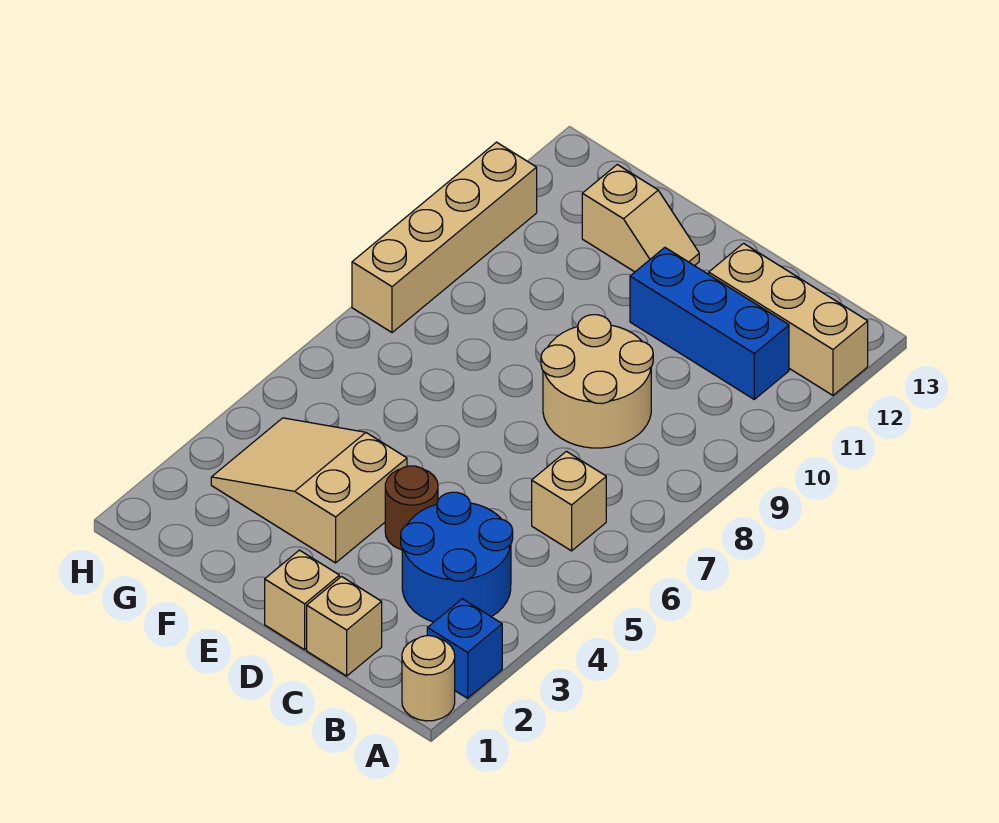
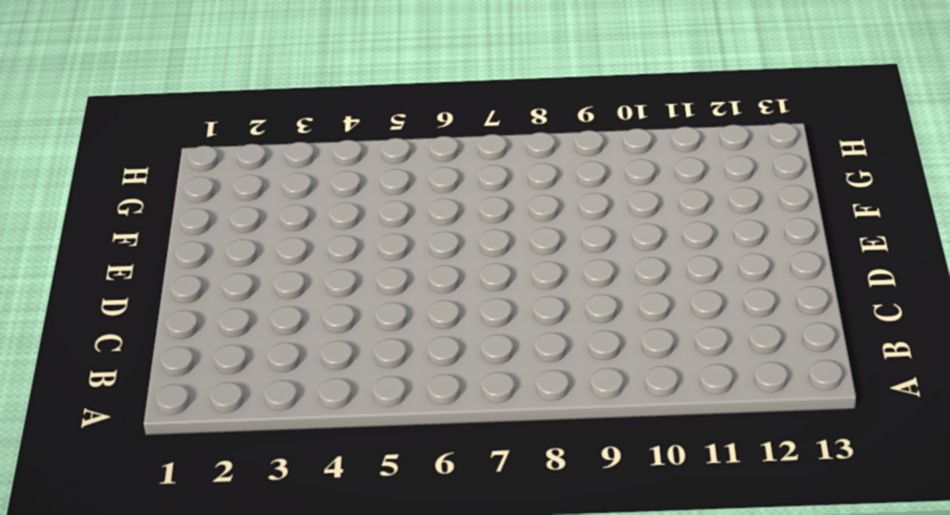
none -> tan round brick A1 level 1
none -> blue brick A2 level 1
none -> tan brick A12:C12 level 1

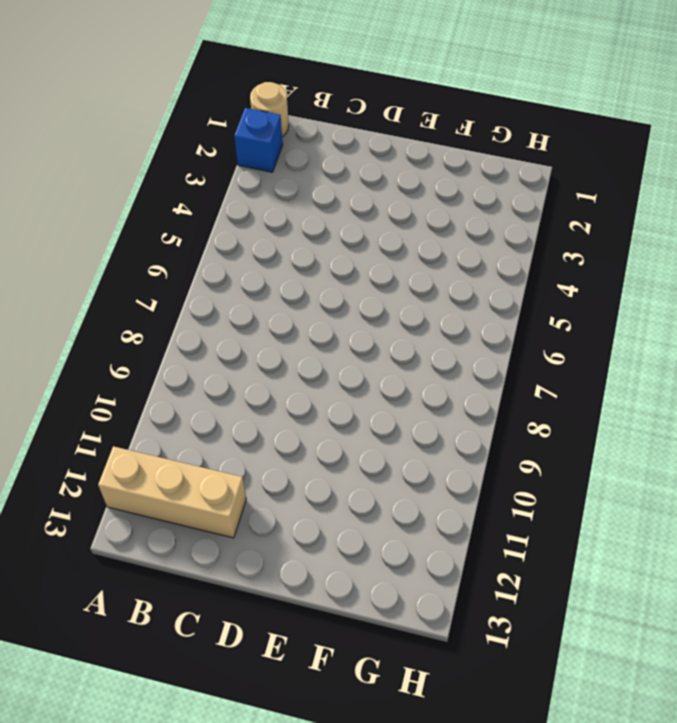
none -> blue round brick B3:C4 level 1
none -> tan brick B6 level 1
none -> blue brick B11:D11 level 1

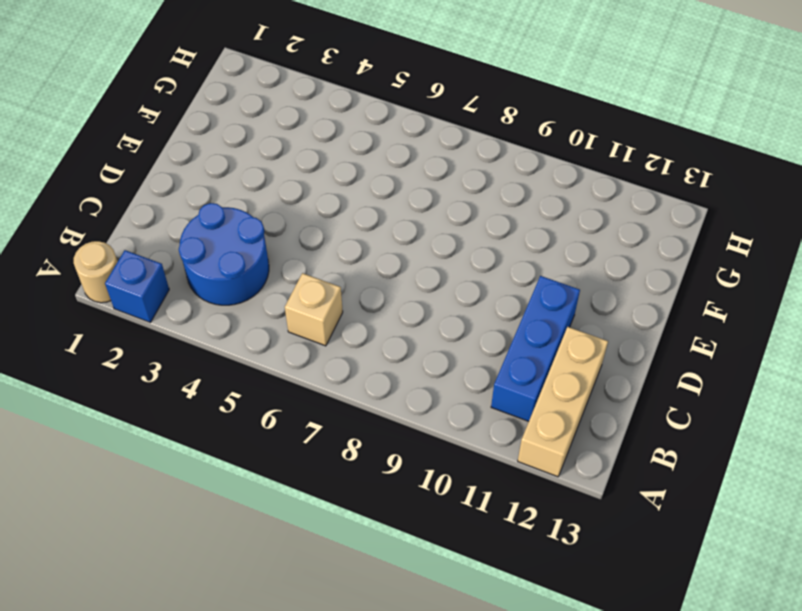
none -> tan brick C1 level 1
none -> tan round brick C8:D9 level 1
none -> tan brick D1 level 1

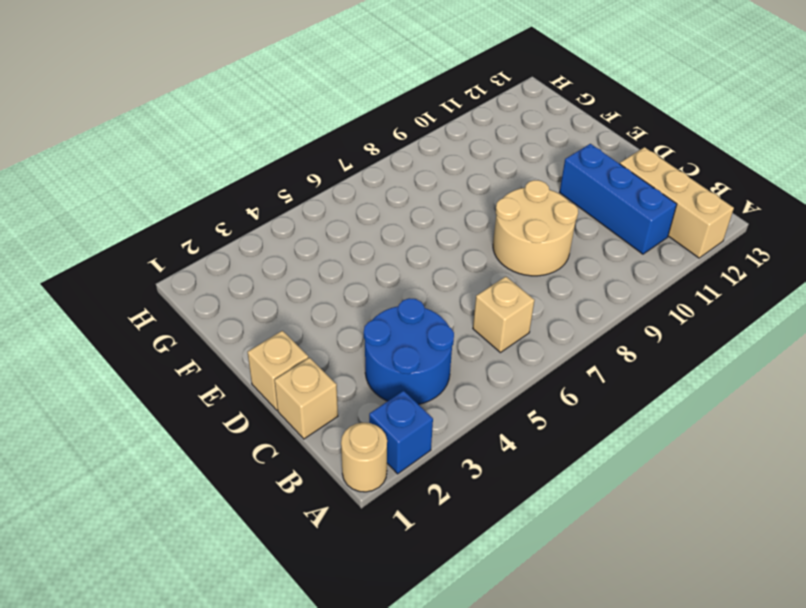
none -> brown round brick D4 level 1
none -> tan slope E3:G4 level 1 top E
none -> tan slope E12:F12 level 1 top F

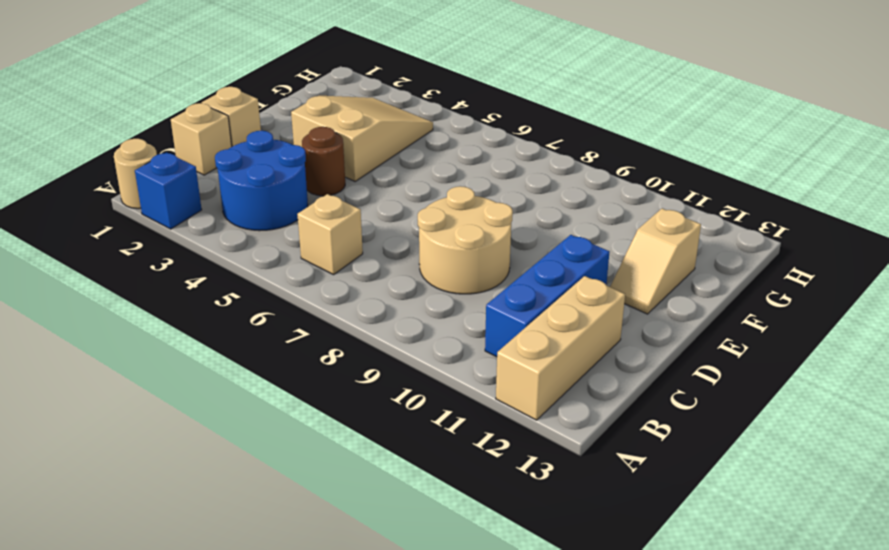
none -> tan brick H8:H11 level 1

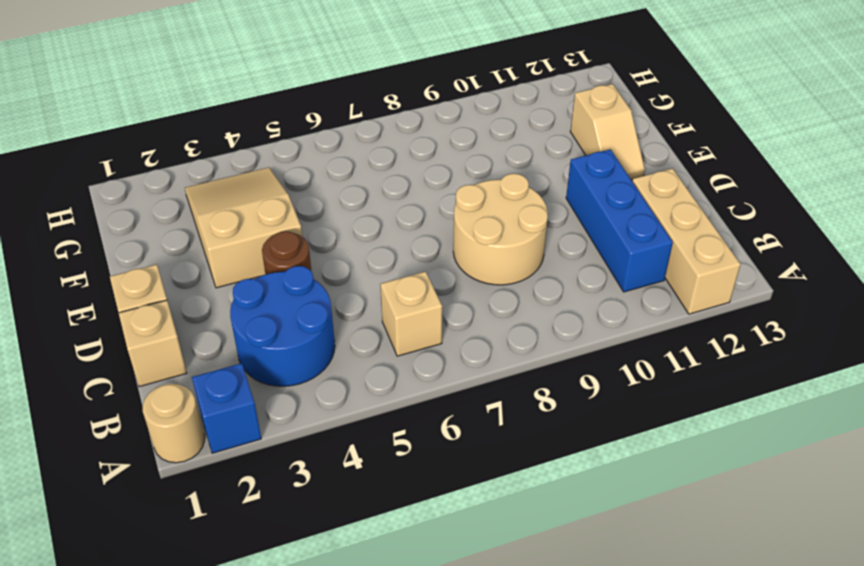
none -> tan brick H8:H11 level 1

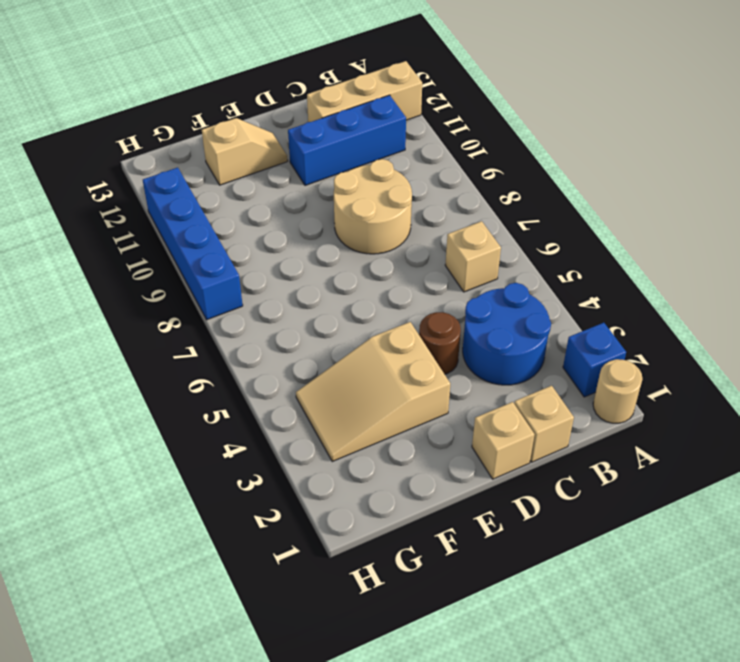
blue brick H8:H11 level 1 -> tan brick H8:H11 level 1

